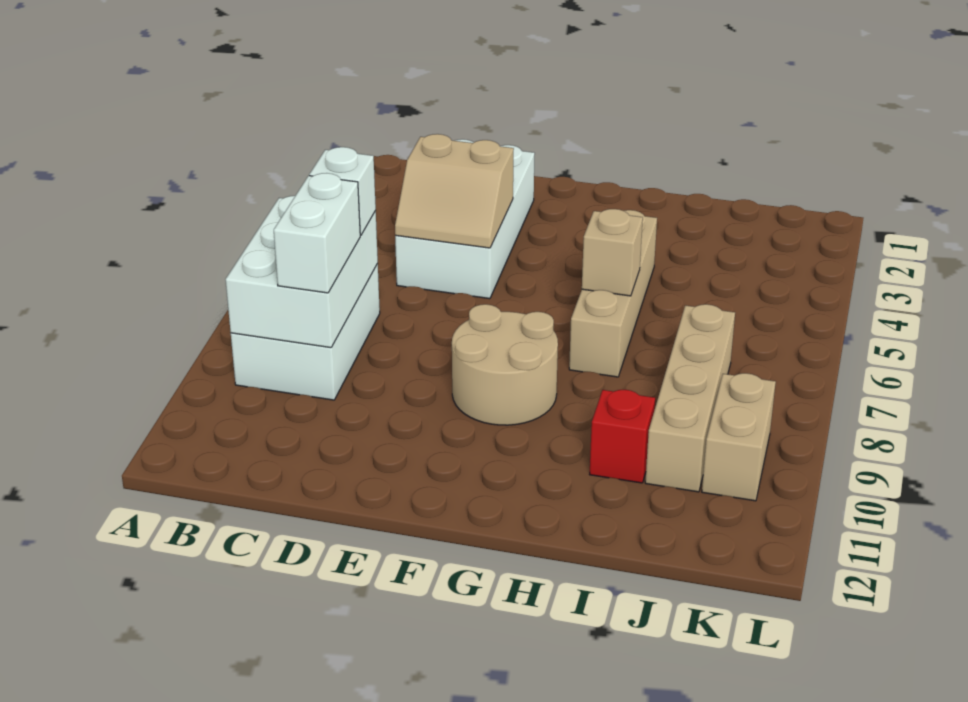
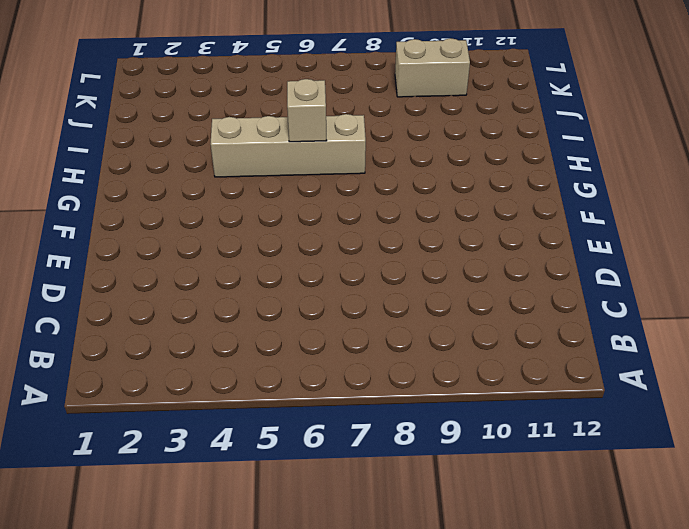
none -> white brick B7:C9 level 1
none -> white brick D2:E5 level 1
none -> tan round brick F8:G9 level 1

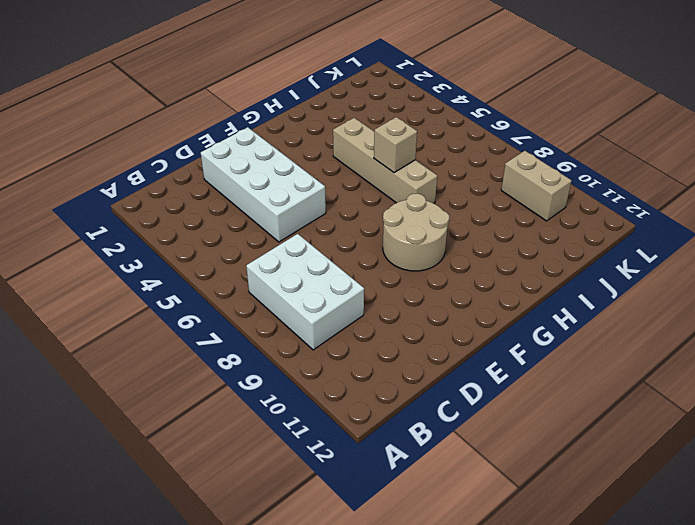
none -> red brick I10 level 1
none -> tan brick J7:J10 level 1
none -> white brick B7:C9 level 2

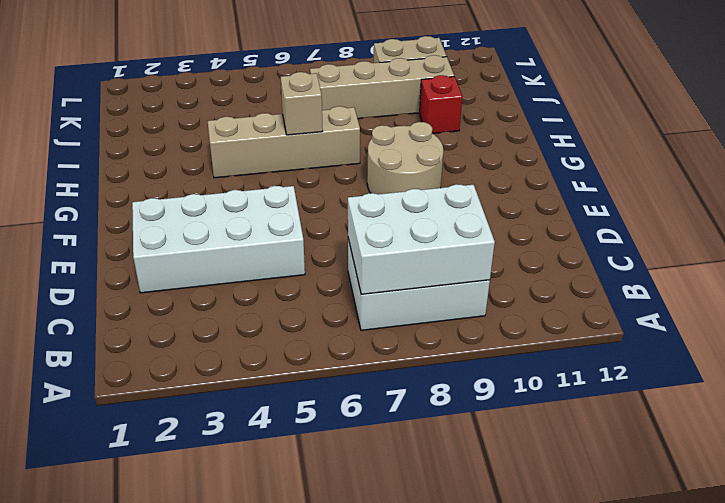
none -> tan slope D4:E5 level 2 top 4
none -> white brick C7 level 3
none -> white brick C8:C9 level 3

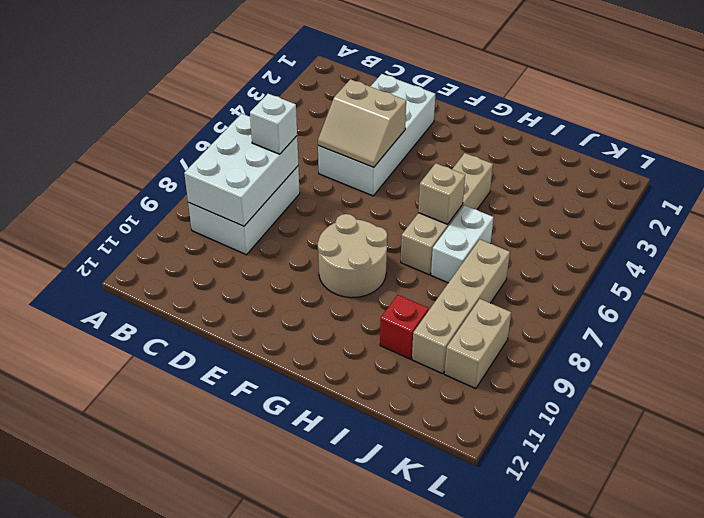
white brick I6:I7 level 1 -> white brick C8:C9 level 3

